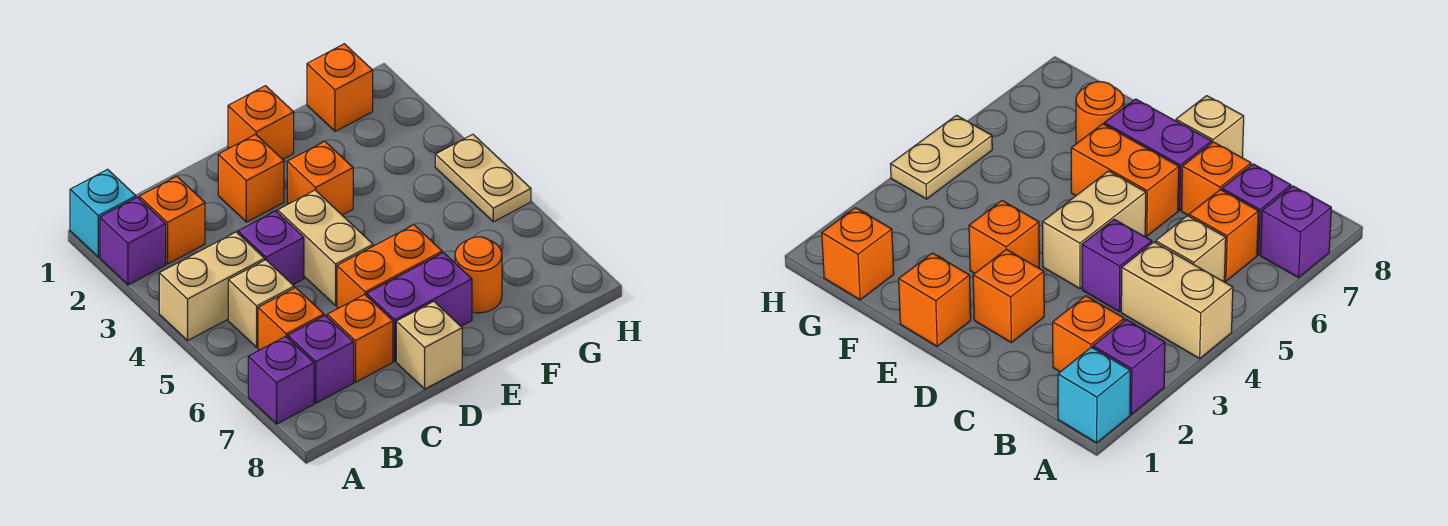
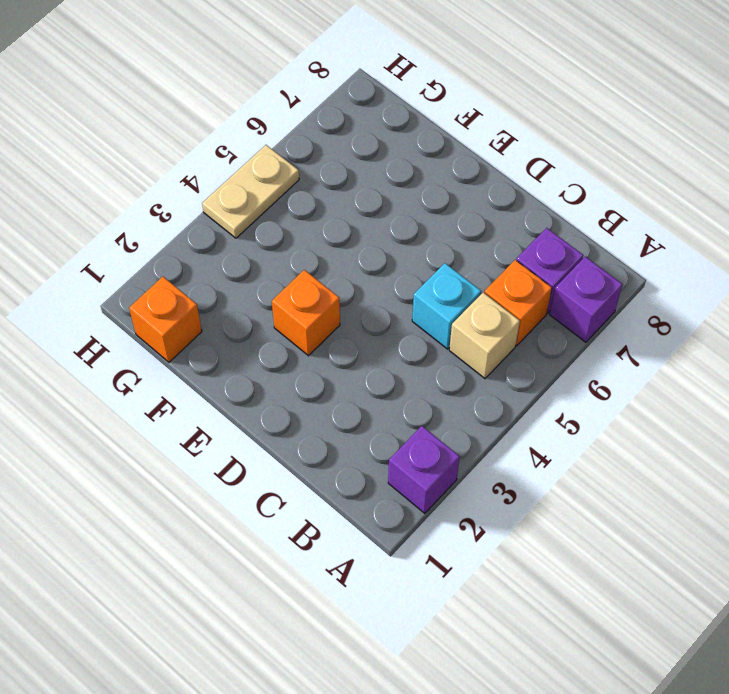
cyan brick C5 level 1 -> cyan brick A1 level 1
none -> tan brick A4:B4 level 1
none -> orange brick B2 level 1
none -> purple brick C4 level 1

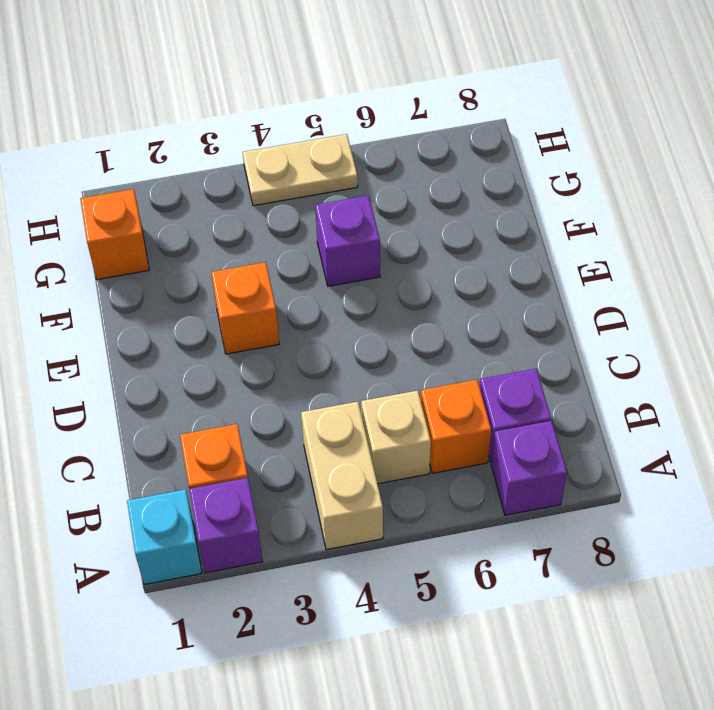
purple brick F5 level 1 -> purple brick C4 level 1
none -> orange brick C7 level 1
none -> orange brick D2 level 1
none -> tan brick D4:D5 level 1

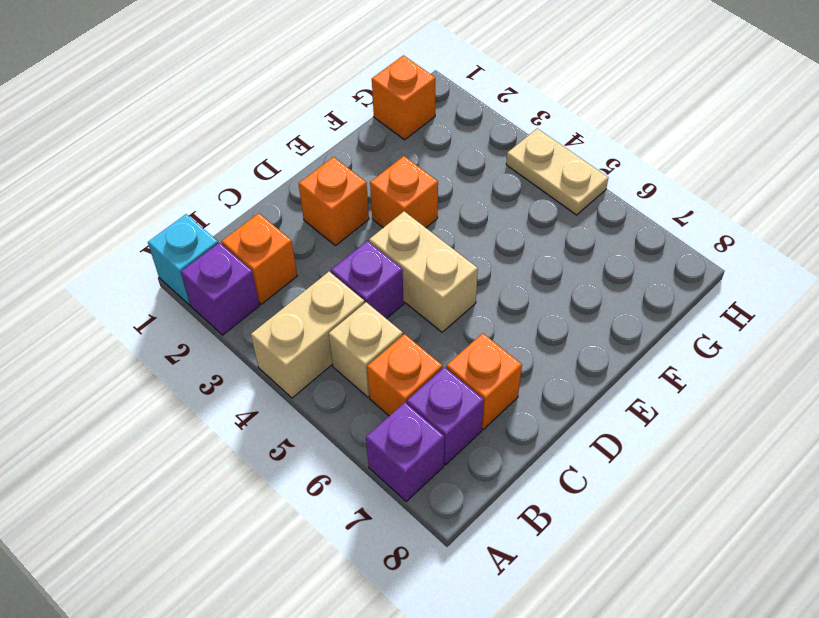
none -> orange brick D6:E6 level 1
none -> purple brick D7:E7 level 1
none -> tan brick D8 level 1

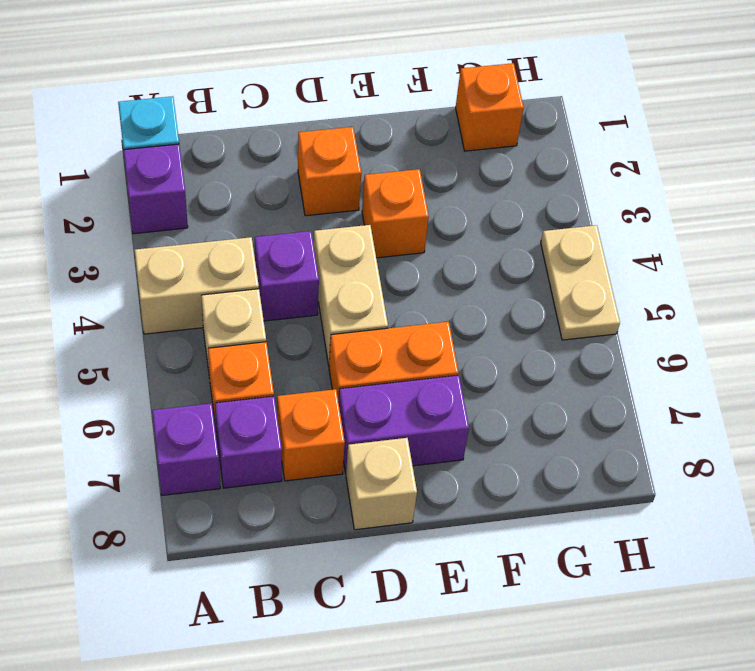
none -> orange brick B2 level 1
none -> orange brick E1 level 1
none -> orange round brick F7 level 1

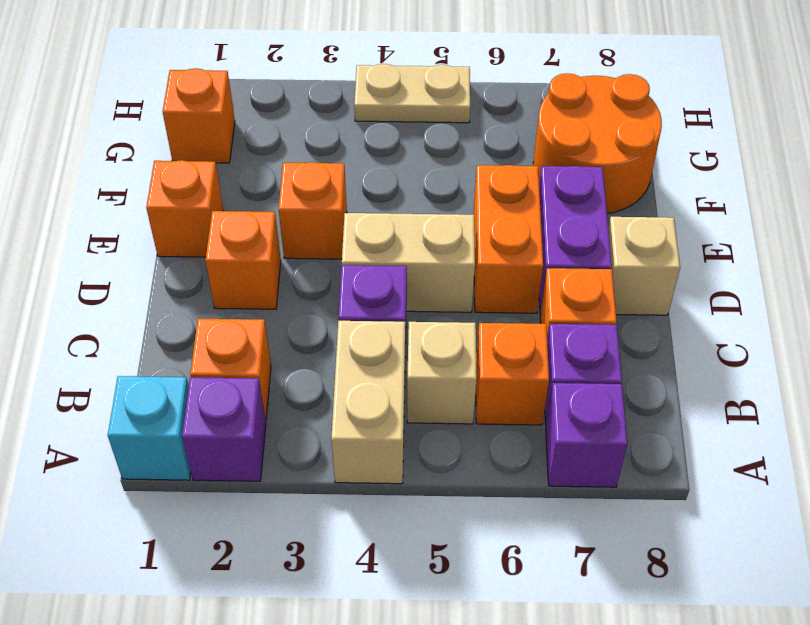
orange round brick F7:G8 level 1 -> orange round brick F7 level 1

